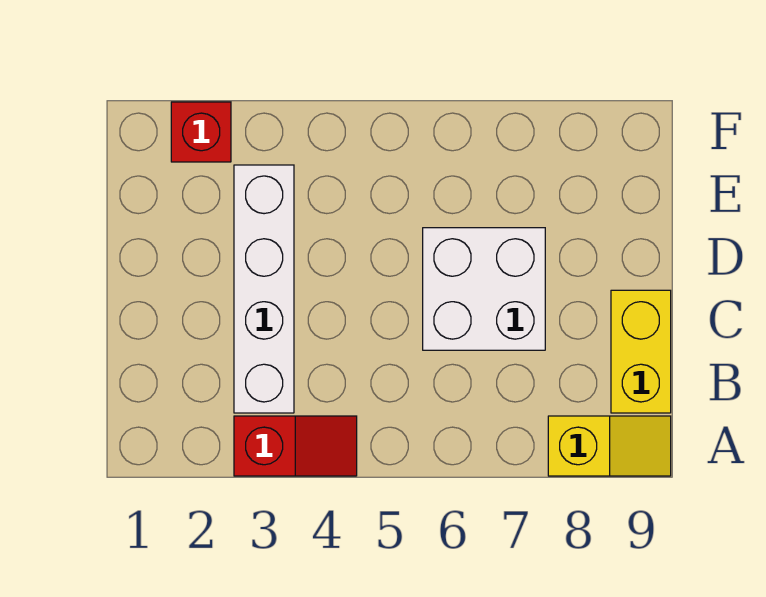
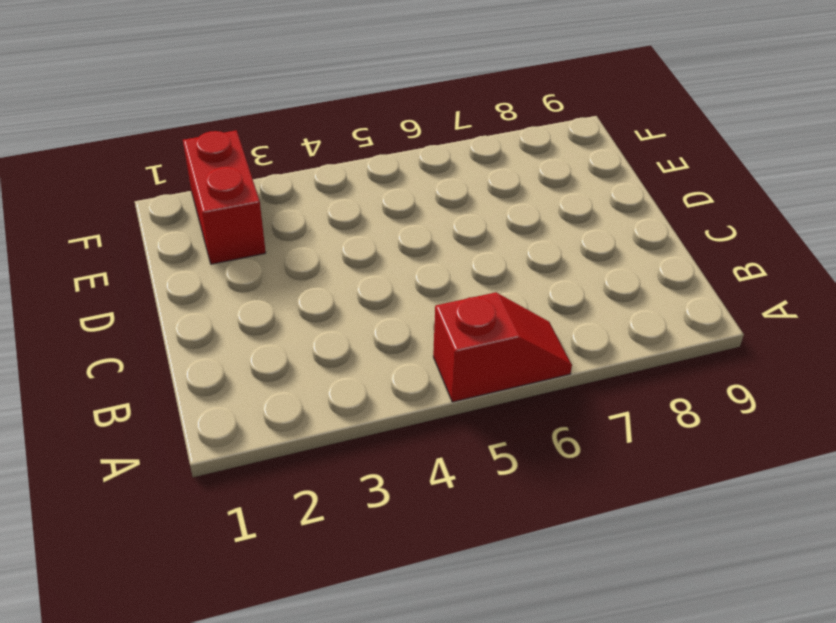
red slope A5:A6 level 1 top 5 -> red slope A3:A4 level 1 top 3
red brick E2:F2 level 1 -> red brick F2 level 1
none -> yellow slope A8:A9 level 1 top 8
none -> white brick B3:E3 level 1

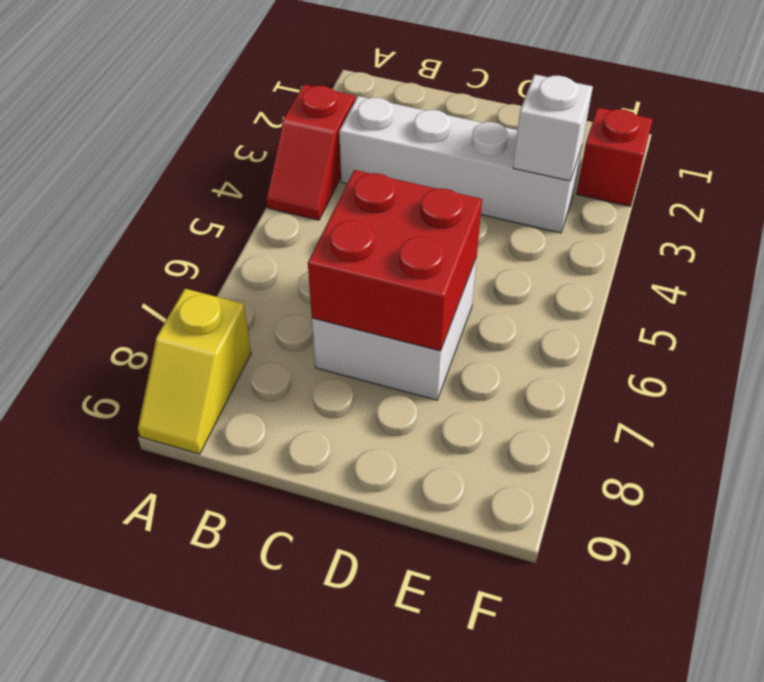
red brick C6:D7 level 2 -> none
white brick E3 level 2 -> none
none -> yellow brick B9:C9 level 1

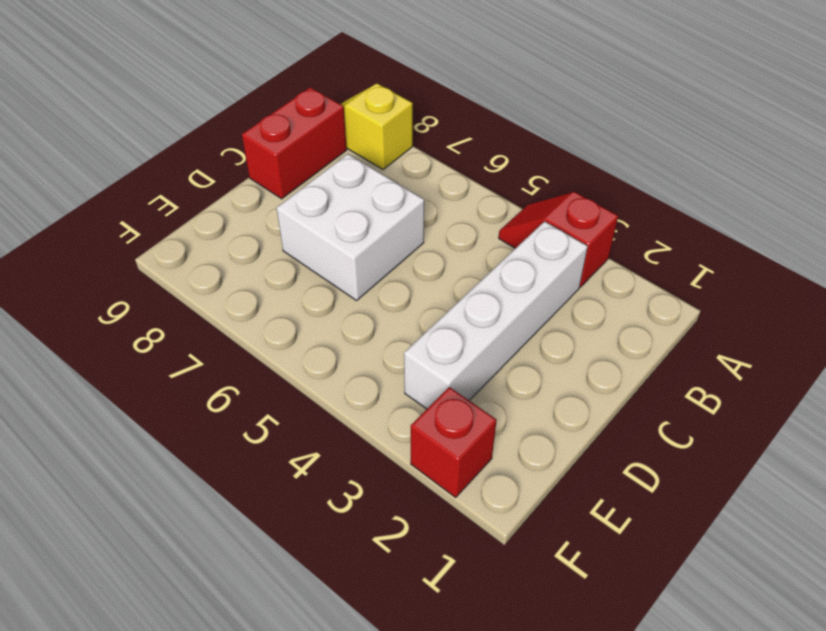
red brick B9:C9 level 1 -> yellow brick B9:C9 level 1

